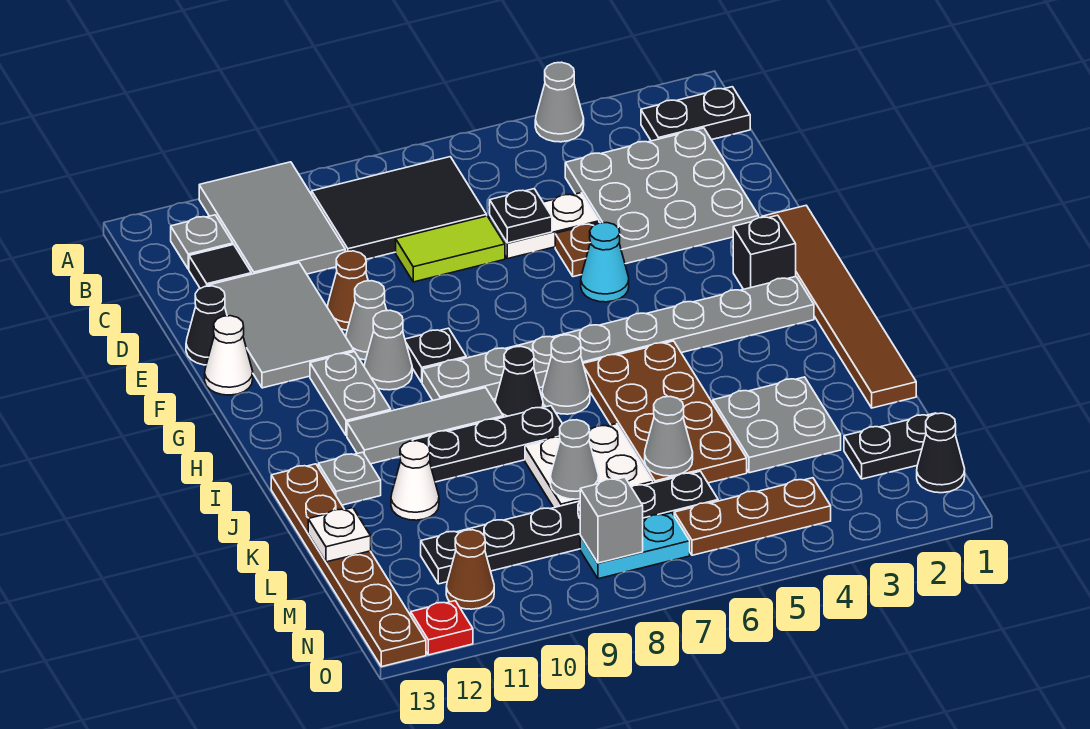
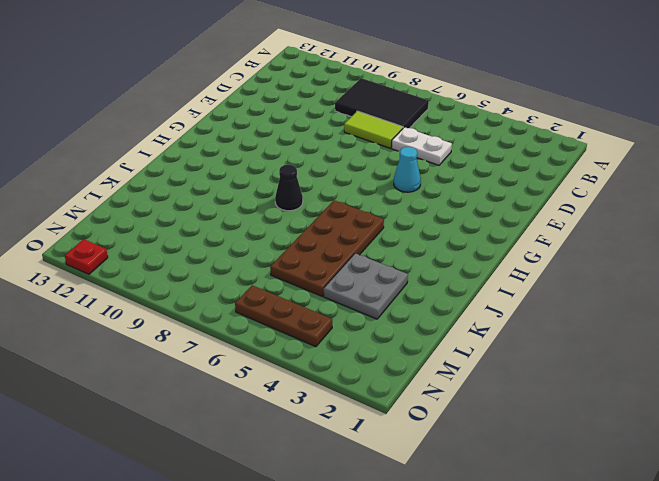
none -> grey cone A4 level 1
none -> grey tile A10:C11 level 1
none -> black plate B1:B2 level 1
none -> grey plate B12 level 1

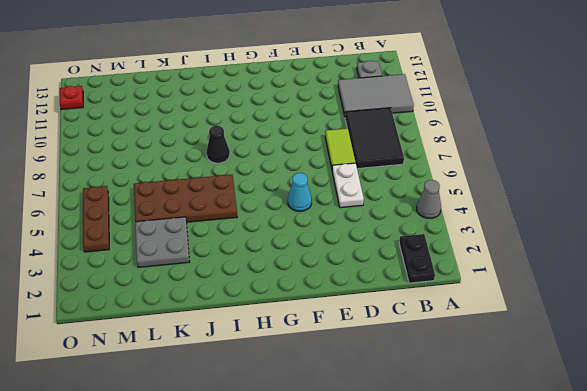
none -> grey plate C2:E4 level 1
none -> black tile C12 level 1
none -> grey tile D11:F12 level 1
none -> brown plate E5 level 1

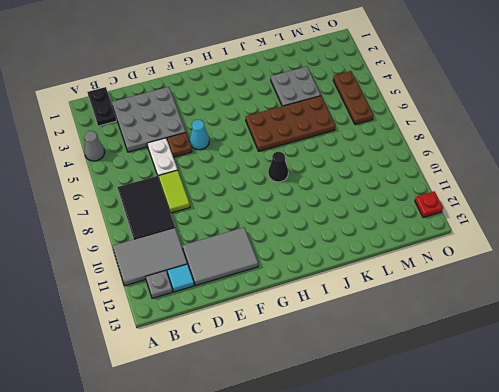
cyan tile C12 level 1 -> black tile C12 level 1
none -> brown cone E10 level 1
none -> black cone E13 level 1
none -> brown tile F1:K1 level 1
none -> grey cone F10 level 1

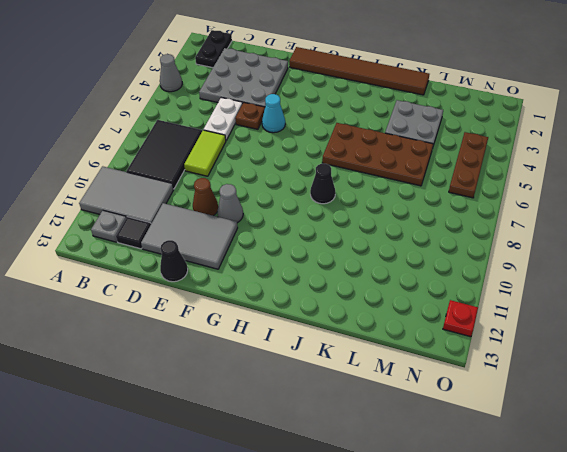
none -> white cone F13 level 1
none -> black brick G2 level 1
none -> black plate G9 level 1
none -> grey cone G10 level 1

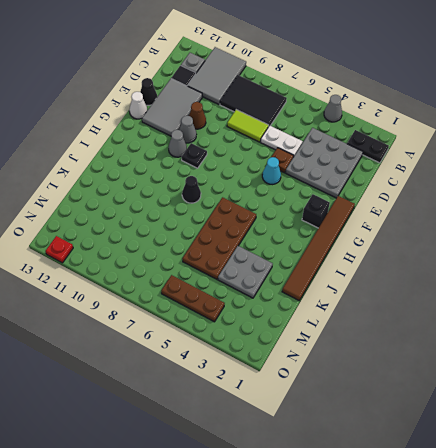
none -> grey plate G11:H11 level 1
none -> grey plate H2:H9 level 1
none -> grey cone I7 level 1
none -> grey tile I9:I11 level 1

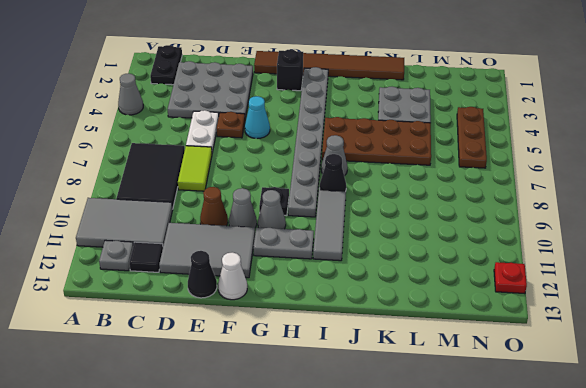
none -> black plate J8:J10 level 1
none -> grey plate J12 level 1
none -> brown plate J13:O13 level 1
none -> white plate K7:L8 level 1

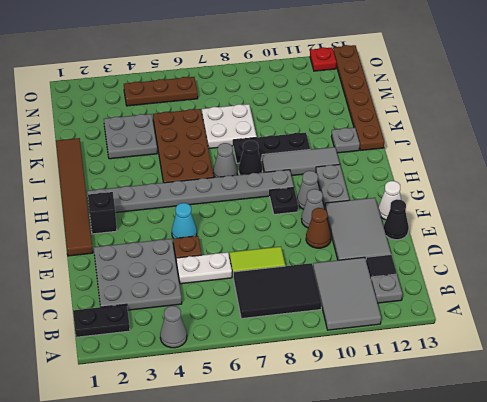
none -> white cone K11 level 1
none -> black plate M1:M2 level 1
none -> black plate M6:M11 level 1
none -> black cone N1 level 1

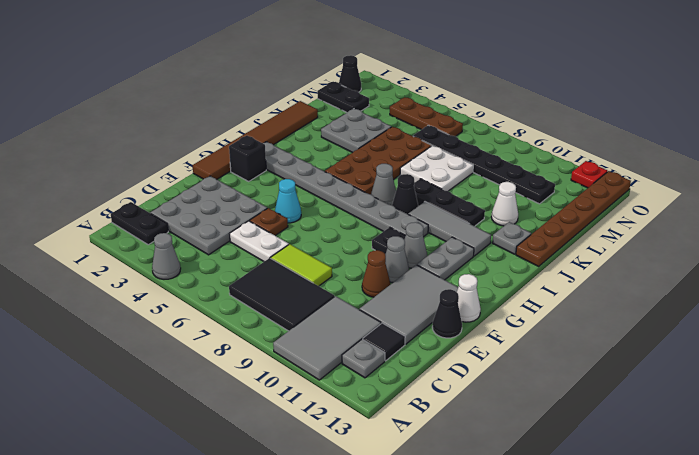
none -> cyan plate N7:N8 level 1
none -> brown cone N11 level 1
none -> black plate D6 level 2
none -> grey cone L6 level 2

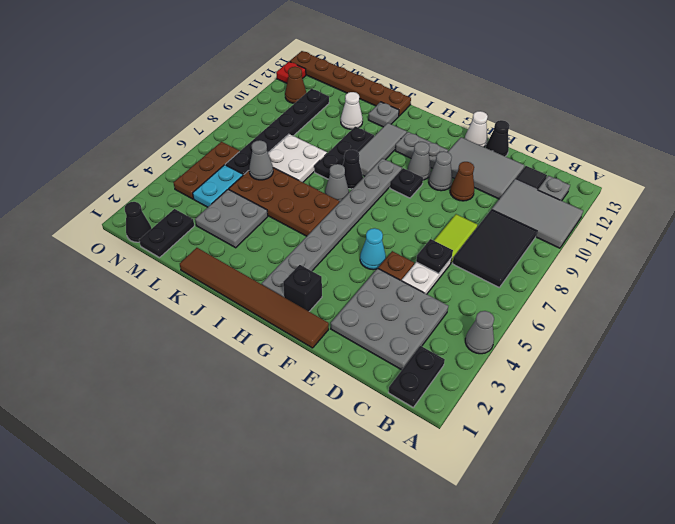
cyan plate M4:M5 level 1 -> cyan plate N7:N8 level 1
none -> grey cone L8 level 2
none -> white plate L13 level 2
none -> grey brick N8 level 2

